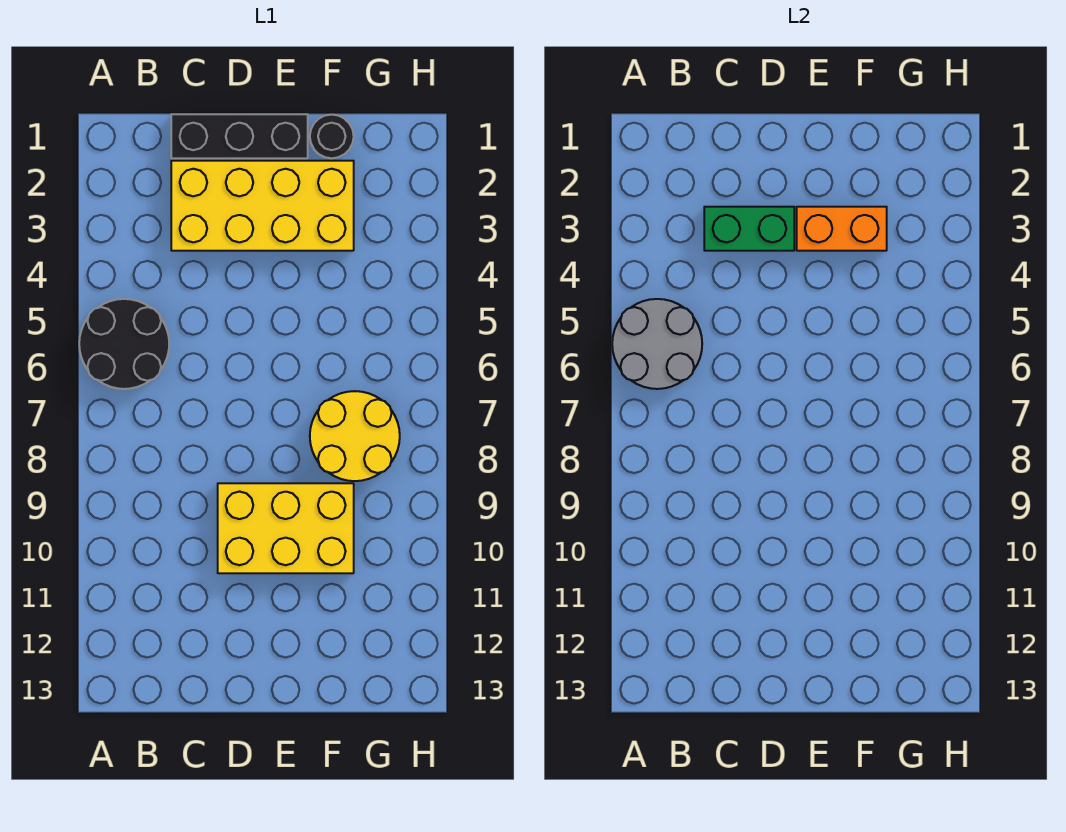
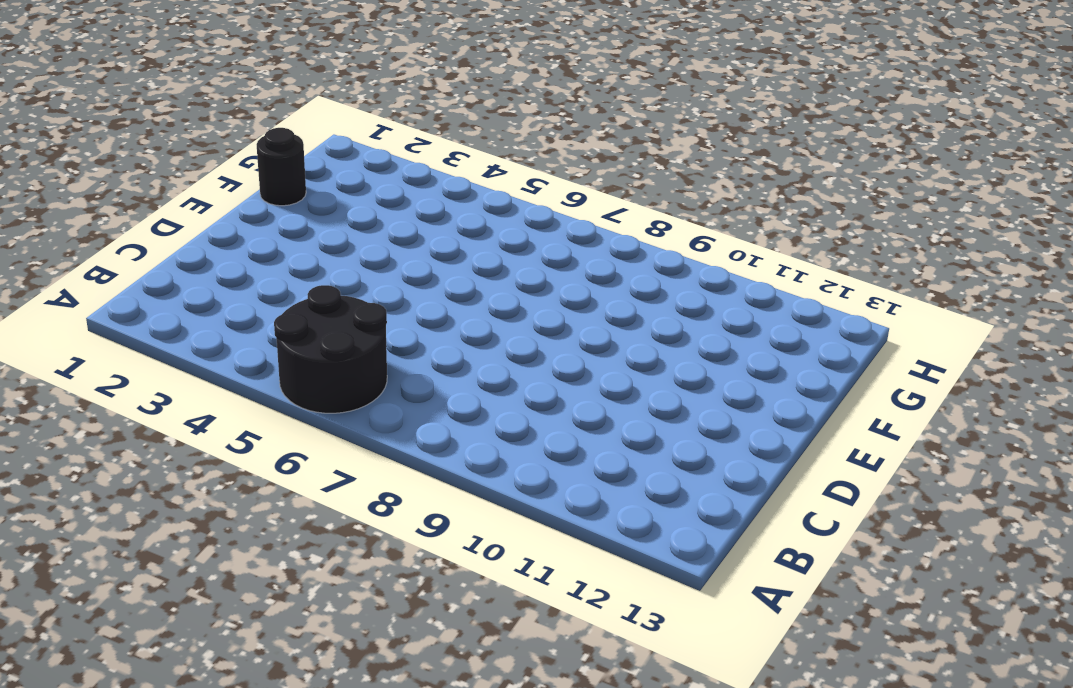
none -> black brick C1:E1 level 1
none -> yellow brick C2:F3 level 1

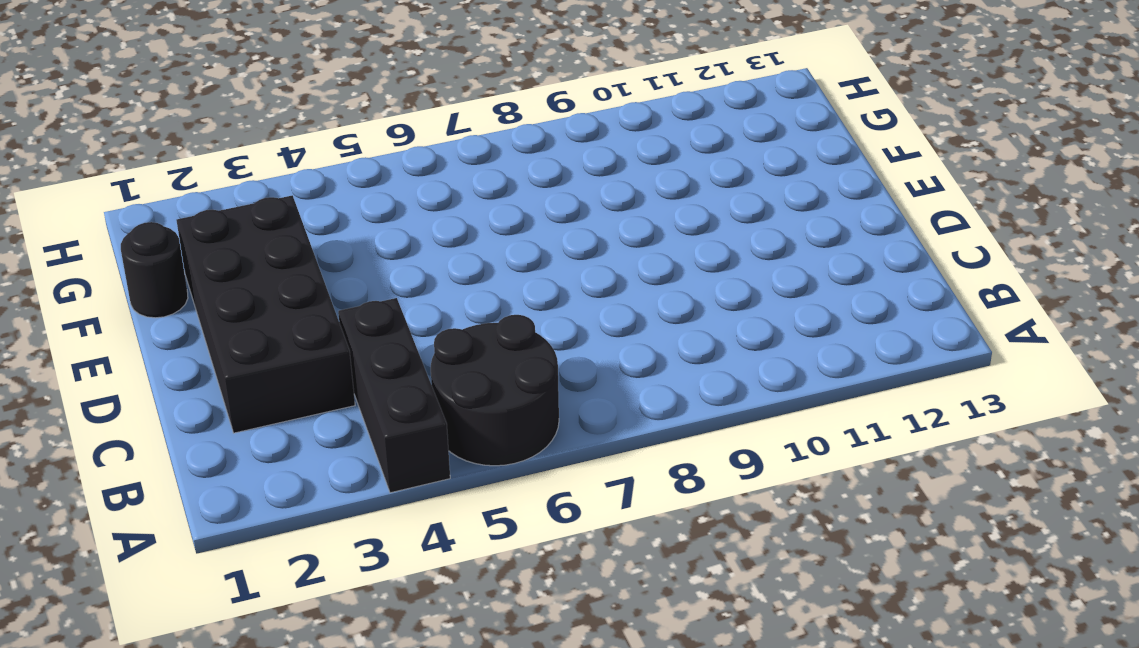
black brick A4:C4 level 1 -> black brick C1:E1 level 1
black brick C2:F3 level 1 -> yellow brick C2:F3 level 1
none -> yellow brick D9:F10 level 1
none -> yellow round brick F7:G8 level 1

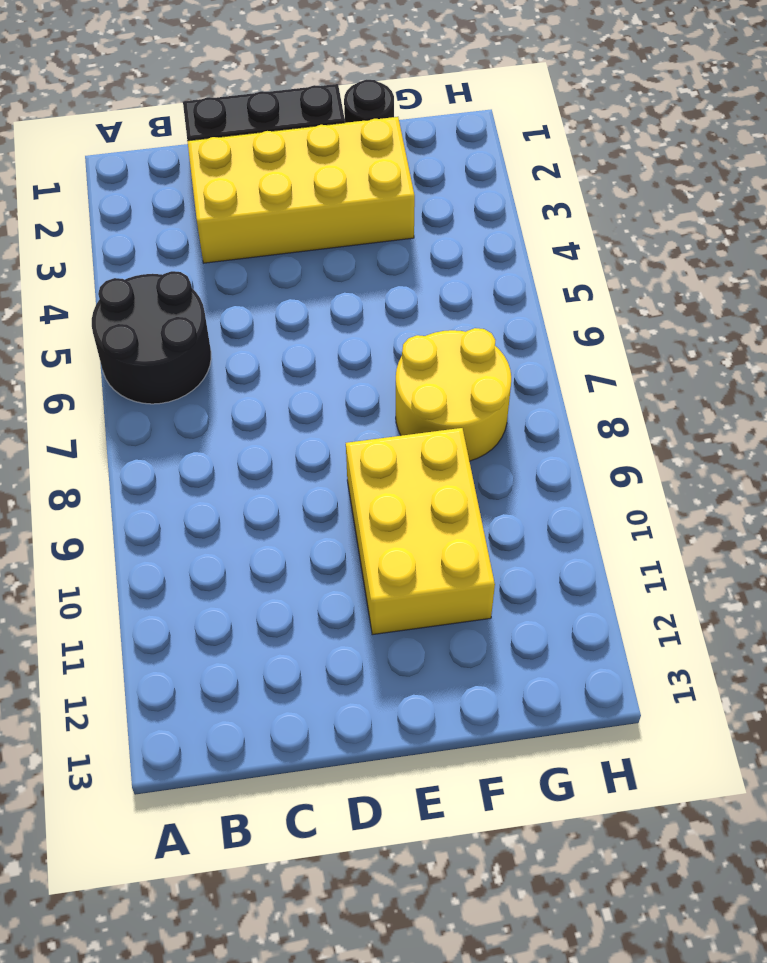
yellow brick E9:F11 level 1 -> yellow brick D9:F10 level 1
none -> grey round brick A5:B6 level 2
none -> green brick C3:D3 level 2

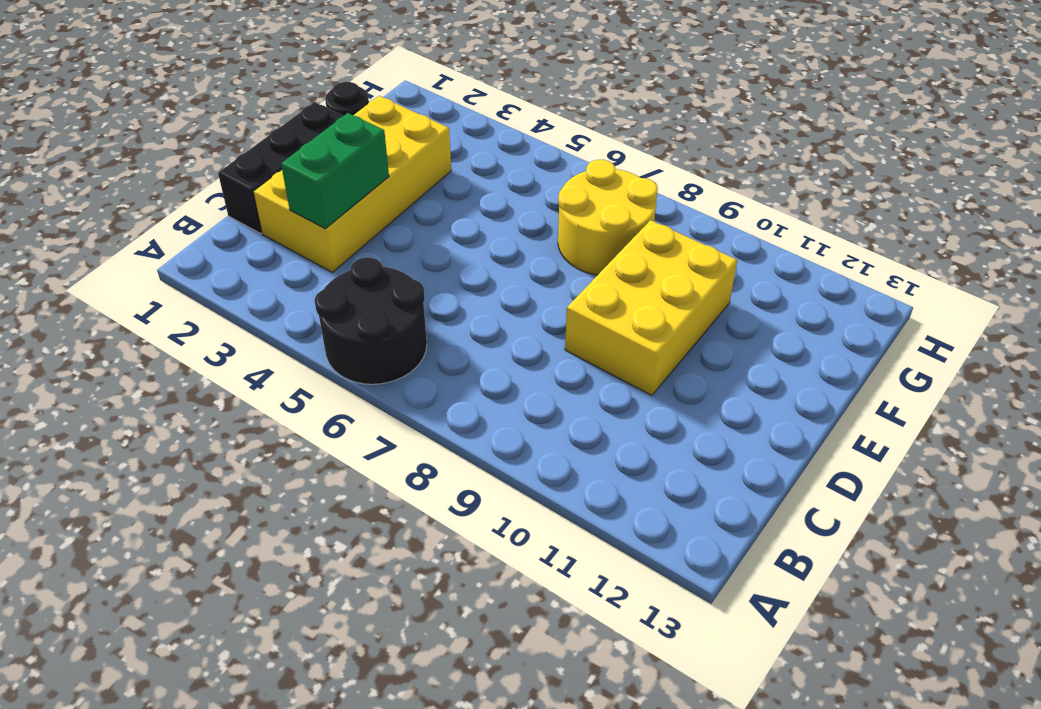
none -> grey round brick A5:B6 level 2
none -> orange brick E3:F3 level 2

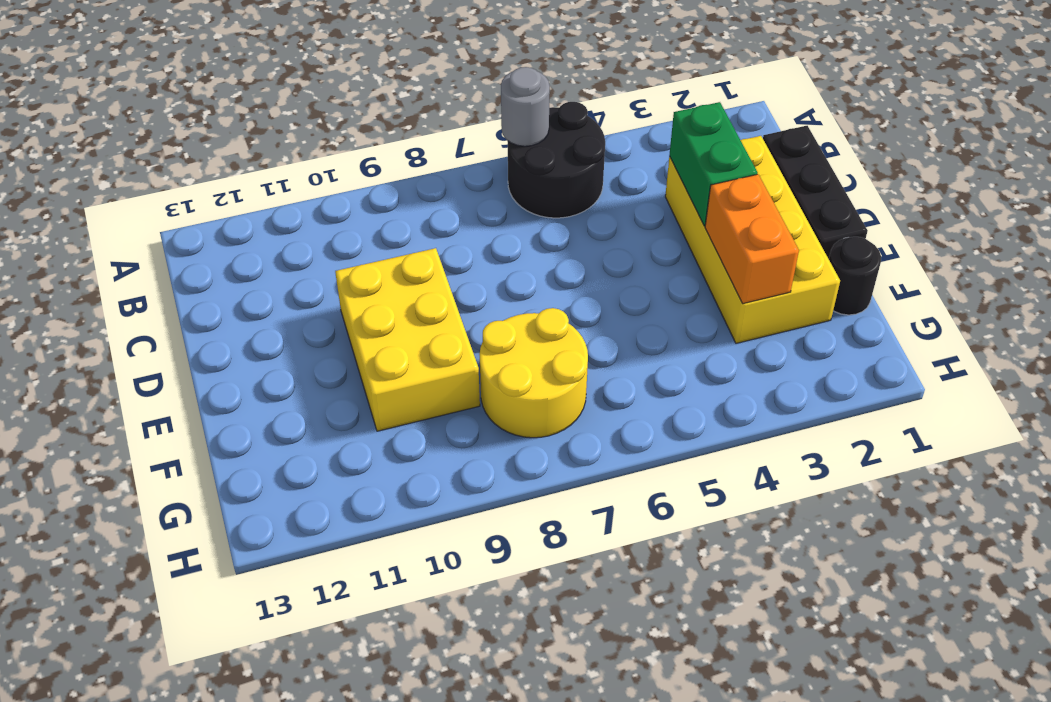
grey round brick A6 level 2 -> grey round brick A5:B6 level 2

